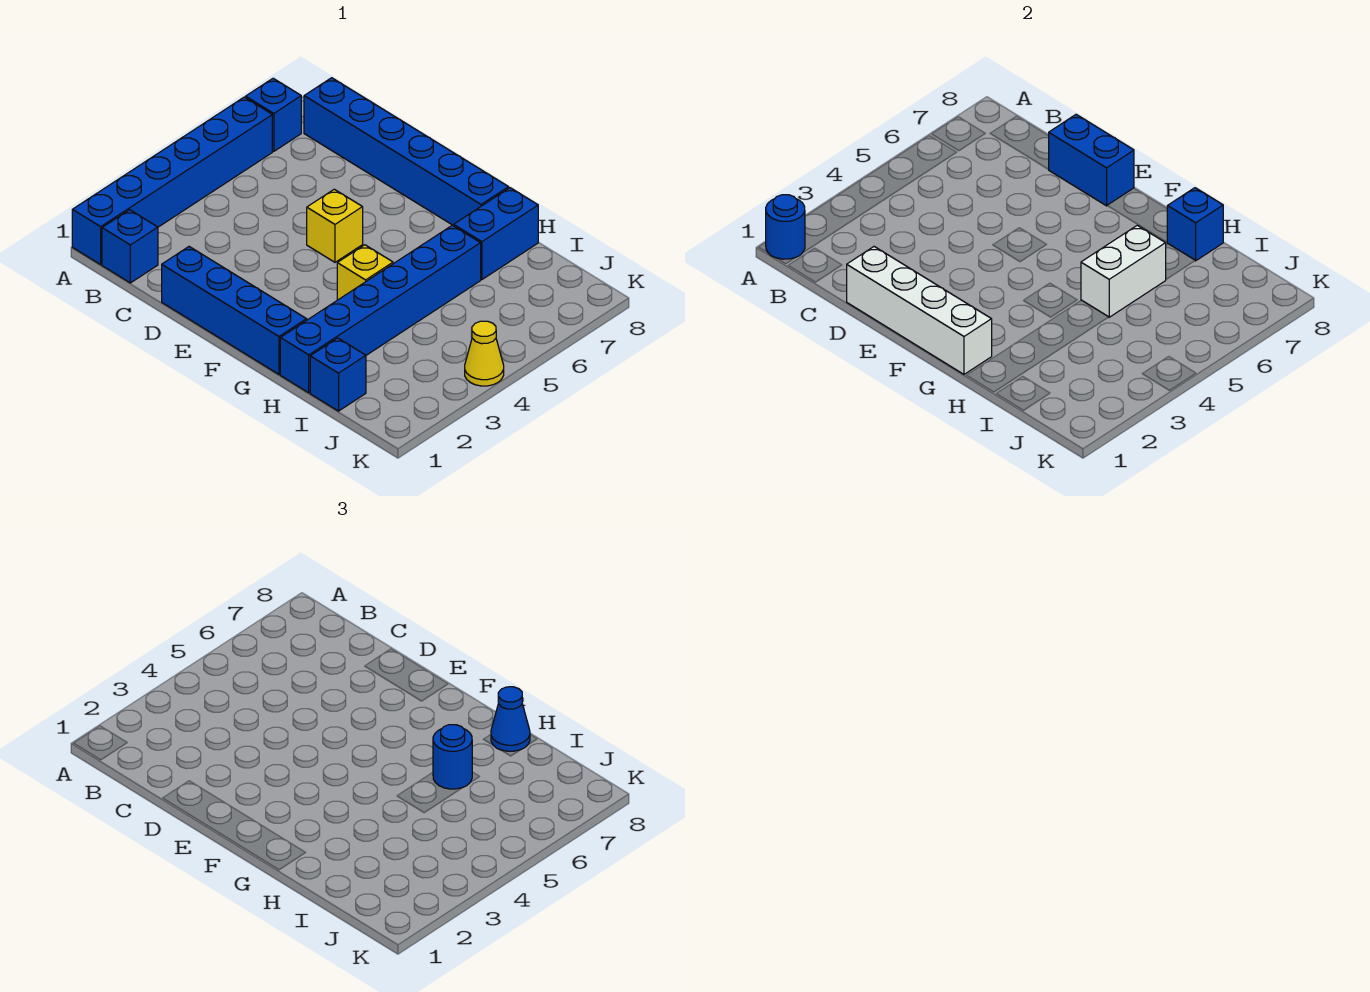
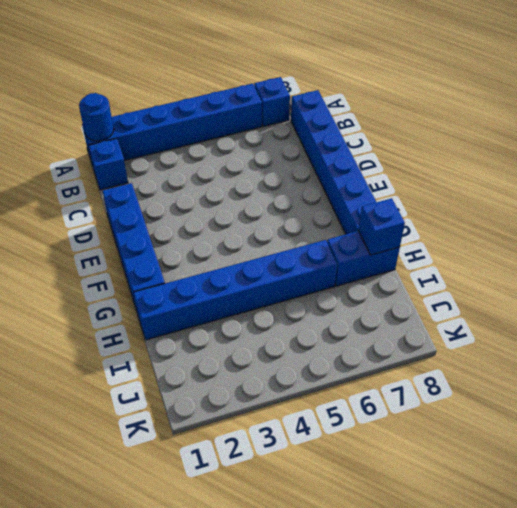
none -> yellow brick E5 level 1
none -> yellow brick G4 level 1
none -> blue brick I1 level 1

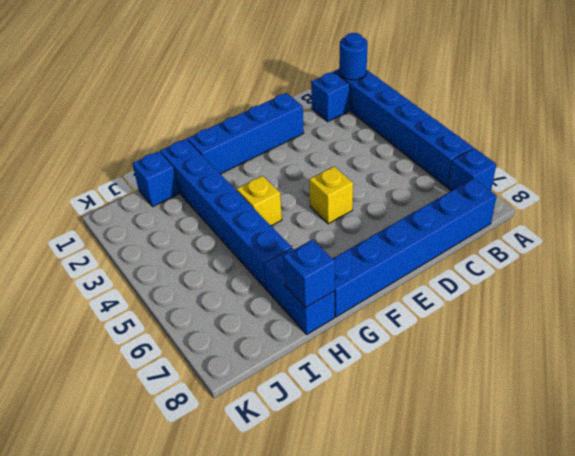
none -> yellow cone K4 level 1
none -> white brick D1:G1 level 2
none -> blue brick D8:E8 level 2

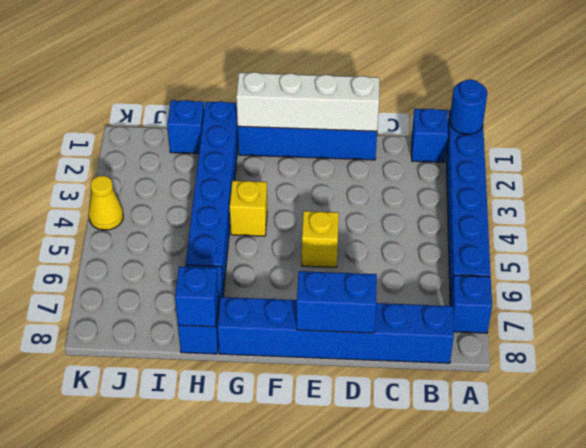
none -> white brick H5:H6 level 2
none -> blue round brick H6 level 3
none -> blue cone H8 level 3

